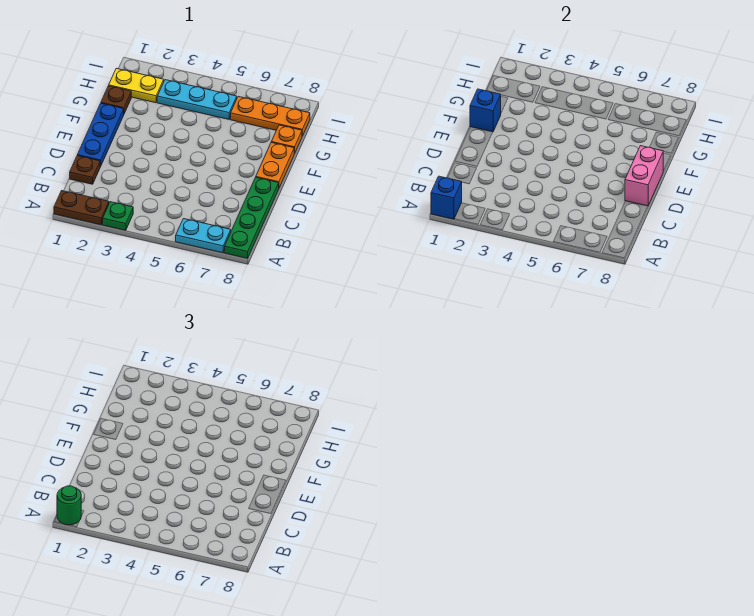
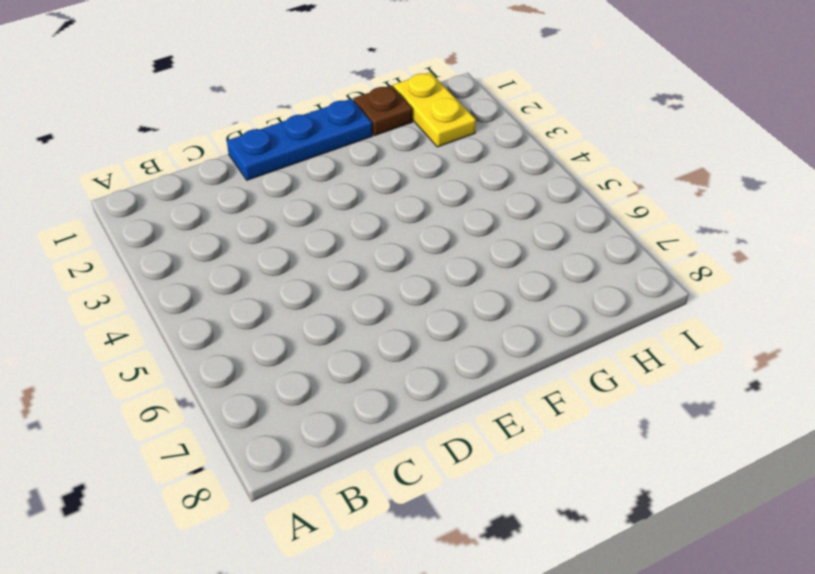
none -> brown plate A1:A2 level 1
none -> green plate A3 level 1
none -> cyan plate A6:A7 level 1

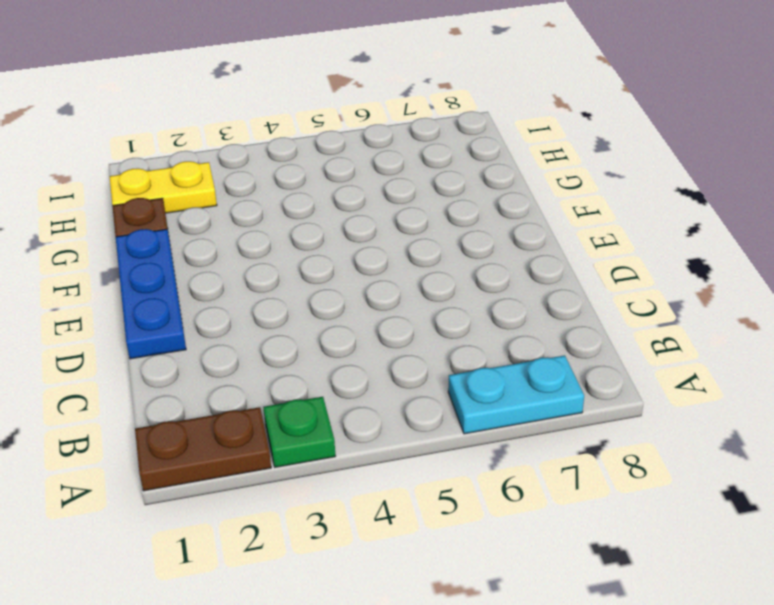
none -> green plate A8:D8 level 1
none -> brown plate C1 level 1
none -> orange plate E8:F8 level 1

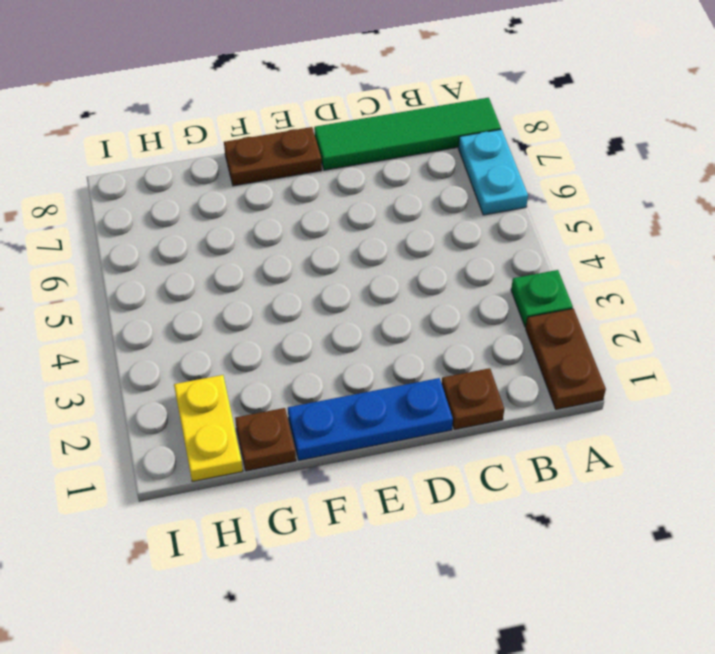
green tile A8:D8 level 1 -> green plate A8:D8 level 1
brown plate E8:F8 level 1 -> orange plate E8:F8 level 1
none -> orange plate G8 level 1
none -> cyan plate H3:H5 level 1
none -> orange plate H6:H8 level 1

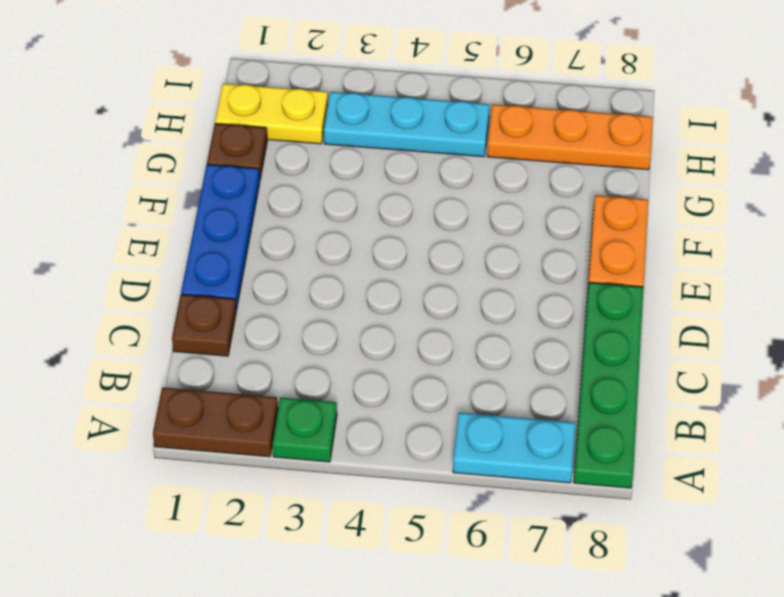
none -> orange plate G8 level 1
none -> blue brick A1 level 2
none -> pink brick D8:E8 level 2

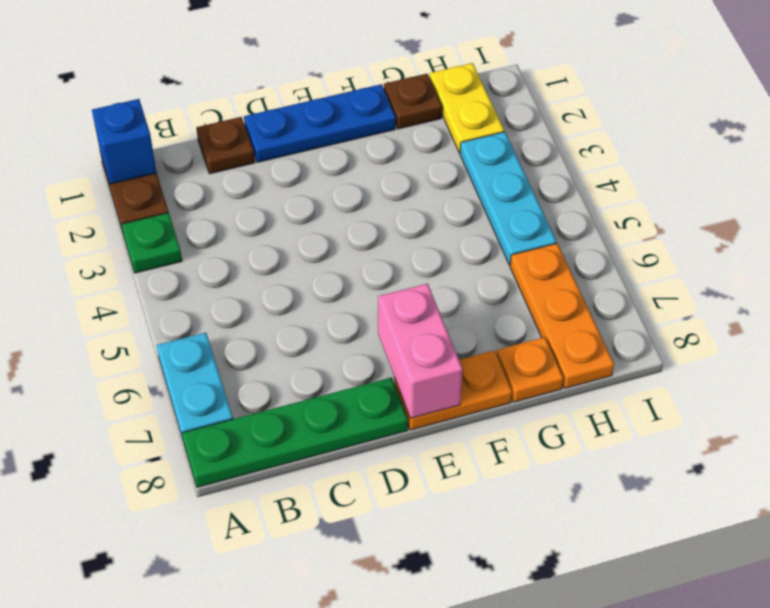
pink brick E7:E8 level 2 -> pink brick D8:E8 level 2
none -> blue brick F1 level 2
none -> green round brick A1 level 3

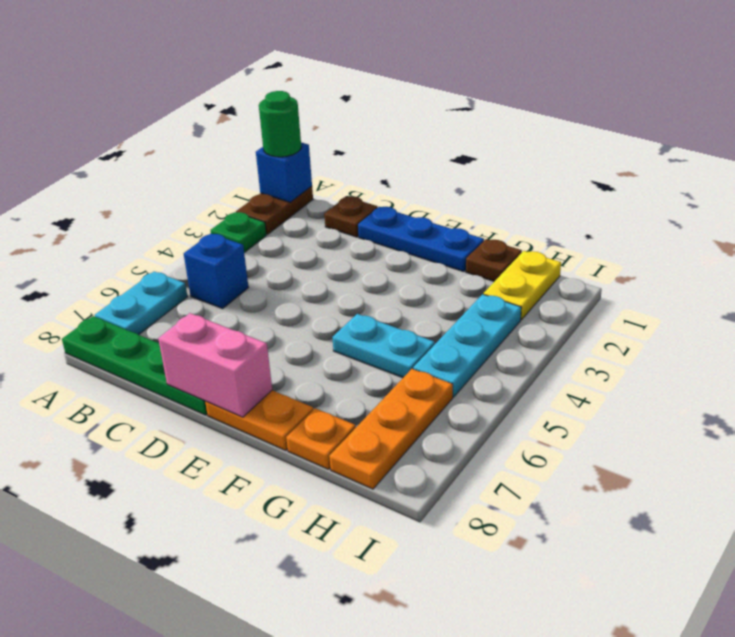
blue brick B5 level 1 -> blue brick F1 level 2
cyan plate F5:G5 level 1 -> none

